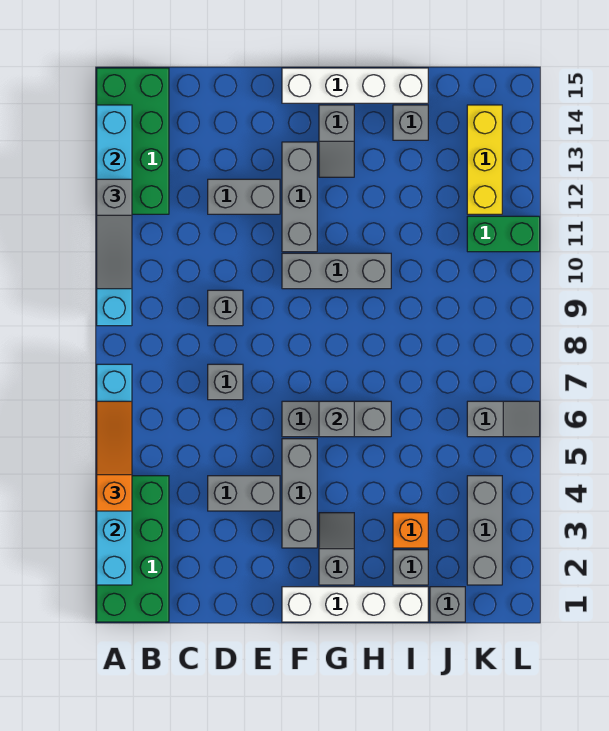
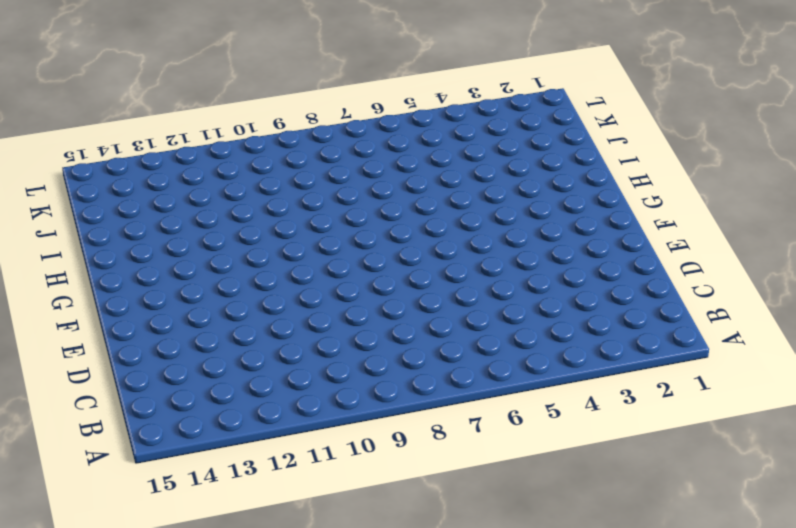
none -> green brick A1:B4 level 1
none -> green brick A12:B15 level 1
none -> grey brick D4:E4 level 1

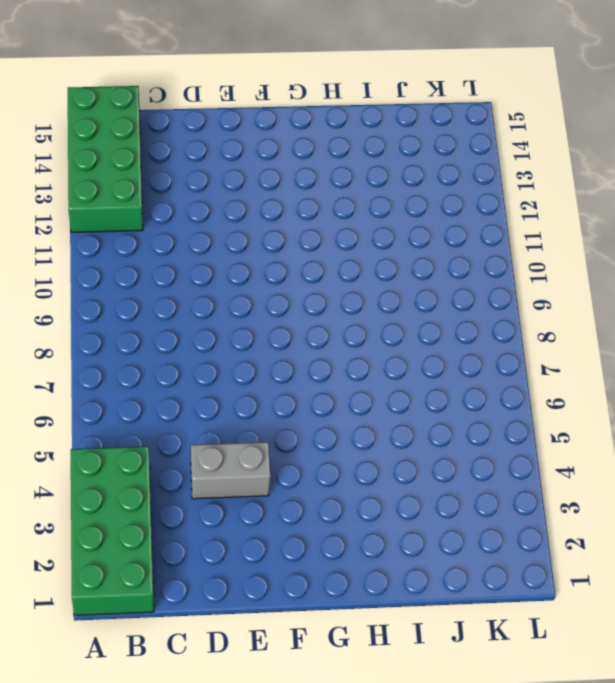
none -> grey brick D7 level 1
none -> grey brick D9 level 1
none -> grey brick D12:E12 level 1

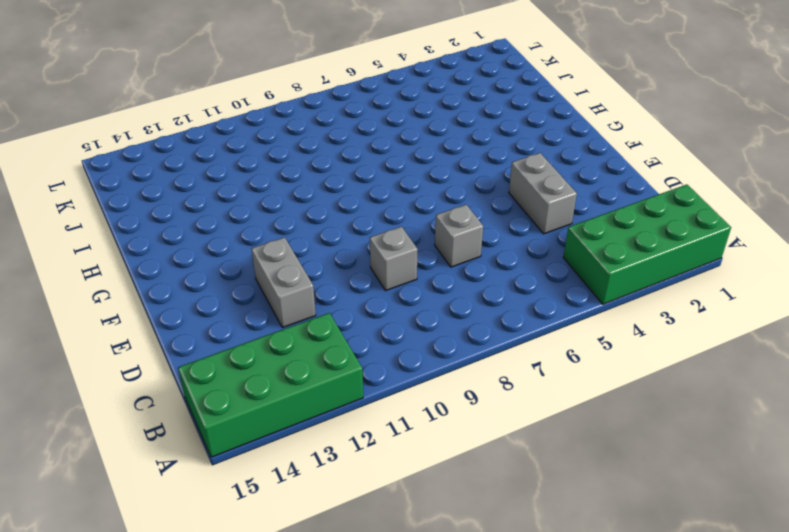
none -> white brick F1:I1 level 1
none -> grey brick F3:F5 level 1
none -> grey brick F6:H6 level 1

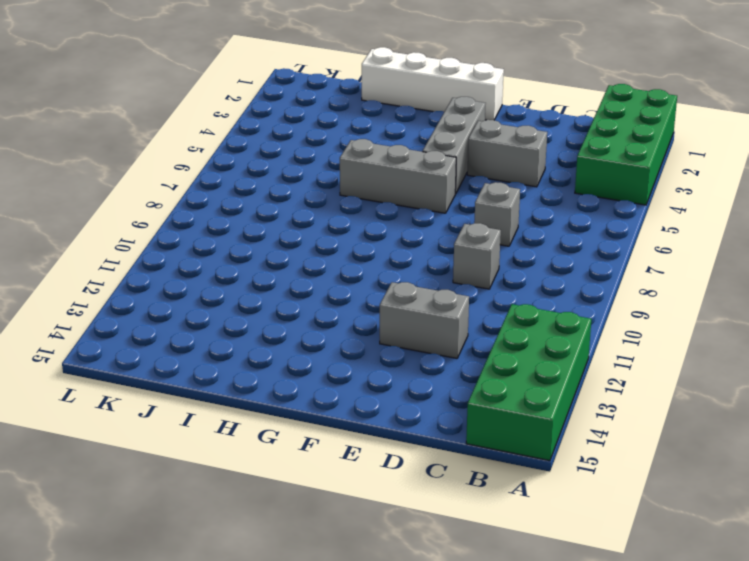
none -> grey brick F10:H10 level 1
none -> grey brick F11:F13 level 1
none -> white brick F15:I15 level 1

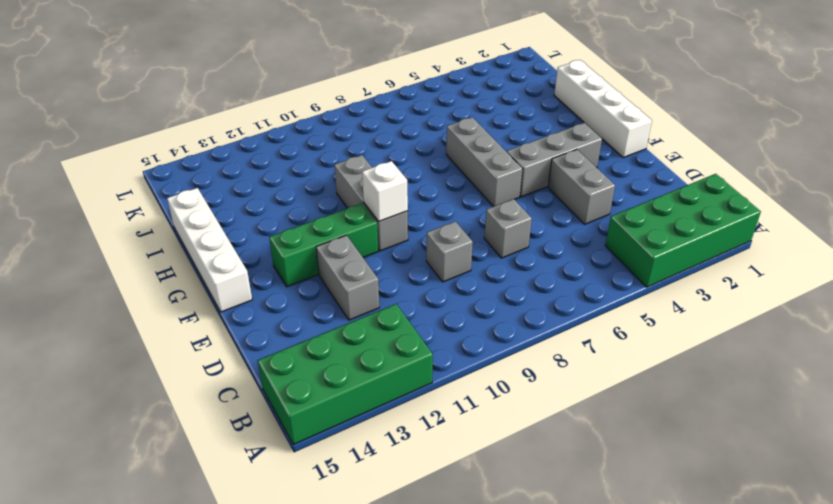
white brick F10 level 2 -> none
green brick F11:F13 level 1 -> grey brick F11:F13 level 1
none -> grey slope G2:G3 level 1 top 2
none -> grey slope G13:G14 level 1 top 14
none -> grey brick I2 level 1

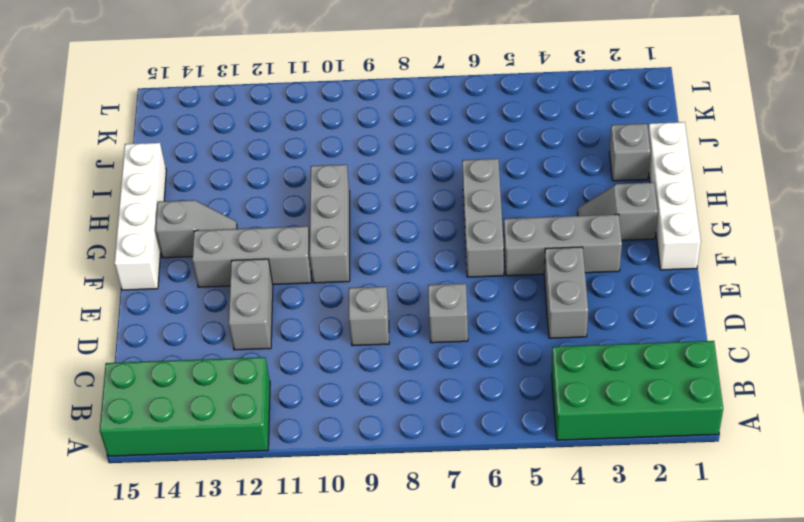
none -> orange brick I3 level 1
none -> grey brick I14 level 1
none -> grey brick J1 level 1

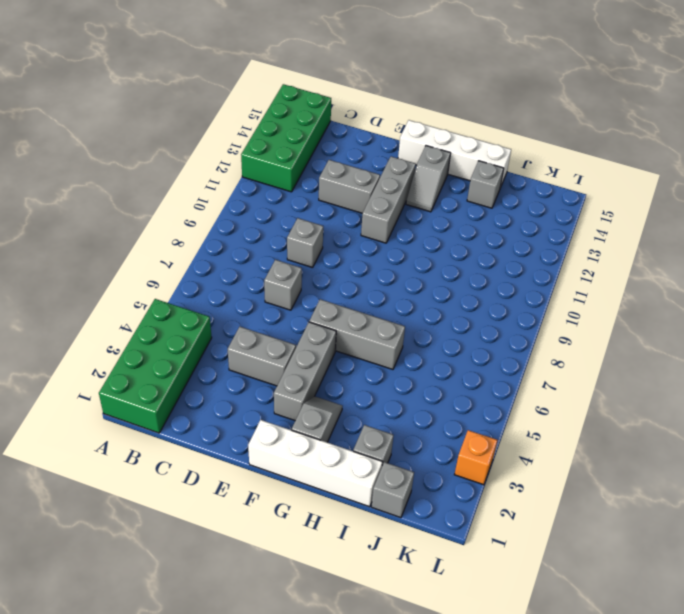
orange brick L3 level 1 -> orange brick I3 level 1
none -> grey brick F10:H10 level 1
none -> grey brick K2:K4 level 1
none -> grey slope K6:L6 level 1 top K

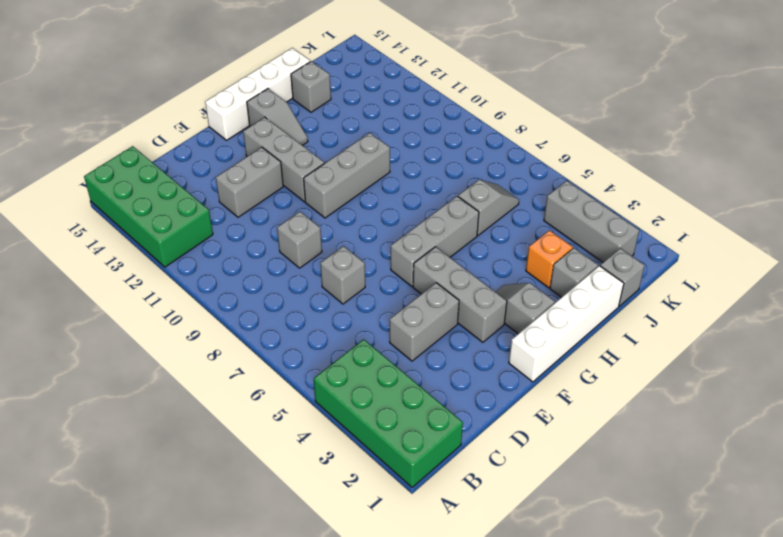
grey slope I6:J6 level 1 top I -> grey slope K6:L6 level 1 top K
none -> green brick K11:L11 level 1
none -> yellow brick K12:K14 level 1
none -> cyan brick A2:A7 level 2

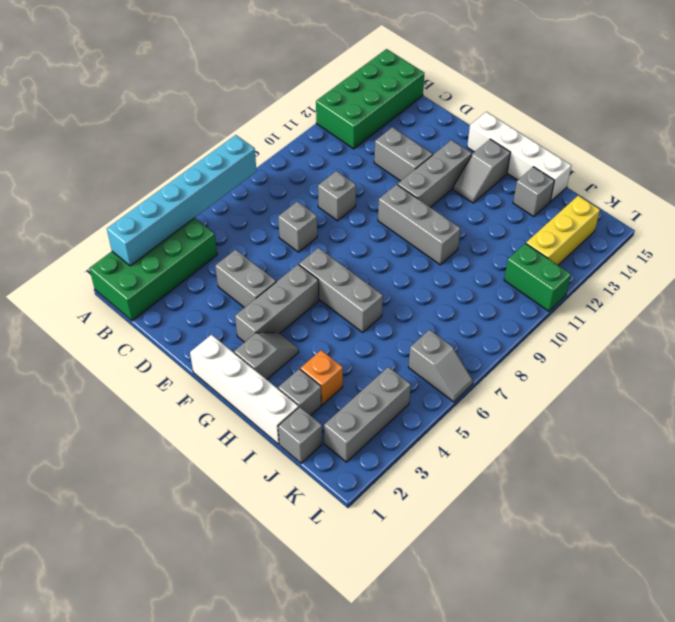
none -> cyan brick A9:A14 level 2
none -> grey brick G6 level 2
none -> orange slope A4:A6 level 3 top 4

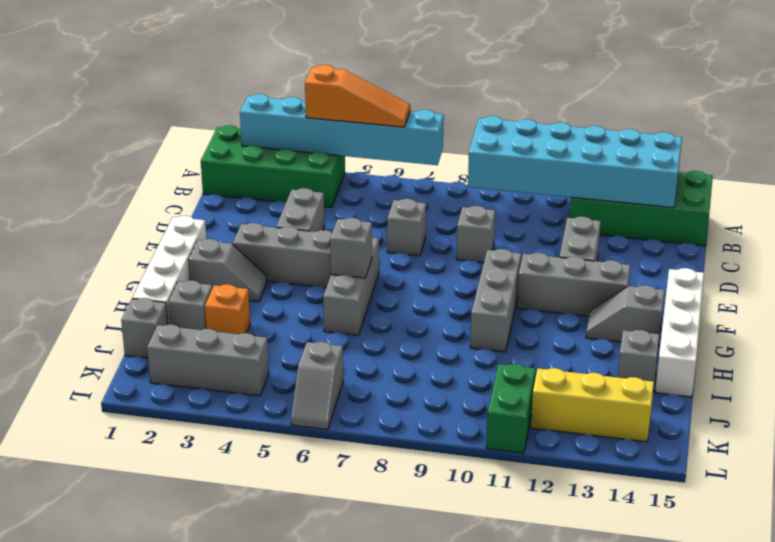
cyan brick A9:B14 level 2 -> cyan brick A9:A14 level 2
none -> grey slope A10:A12 level 3 top 12

